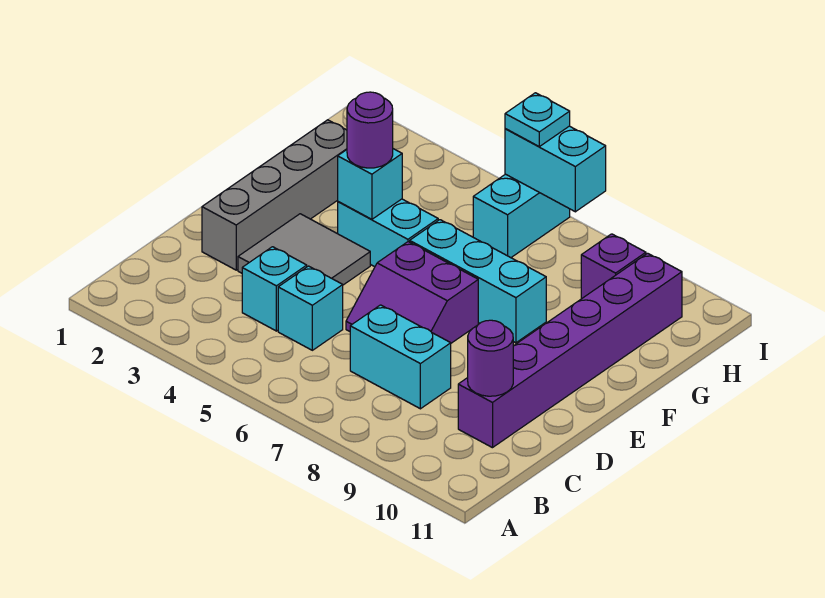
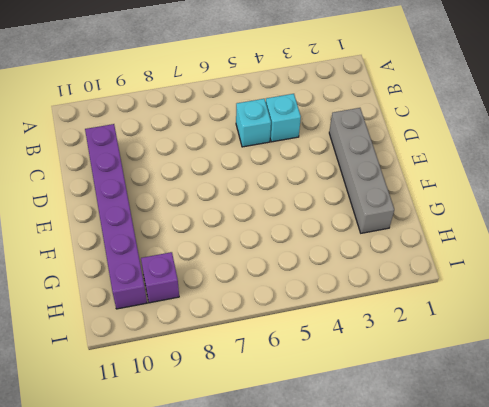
none -> cyan brick C7:C8 level 1
none -> grey tile D3:E4 level 1
none -> purple slope D6:E7 level 1 top E

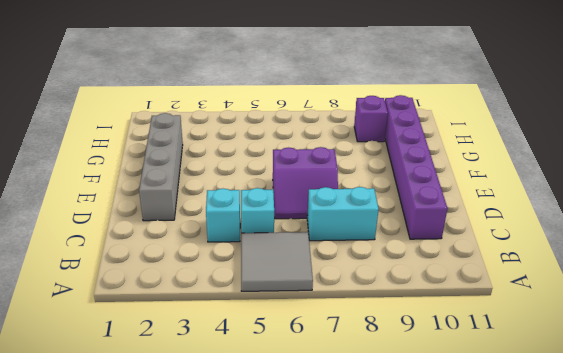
grey tile A5:B6 level 1 -> grey tile D3:E4 level 1
none -> cyan brick F4:F5 level 1
none -> cyan brick F6:F8 level 1
none -> cyan brick H6:I6 level 1

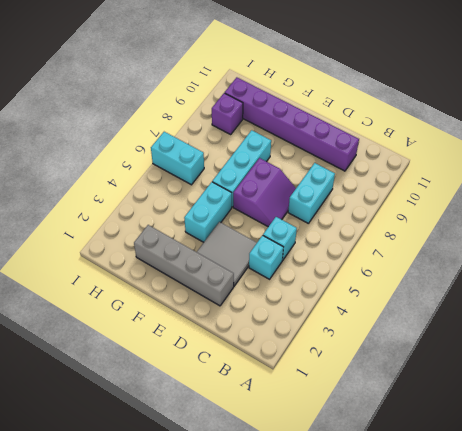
none -> purple round brick C10 level 2
none -> cyan brick F4 level 2
none -> cyan brick I6:I7 level 2

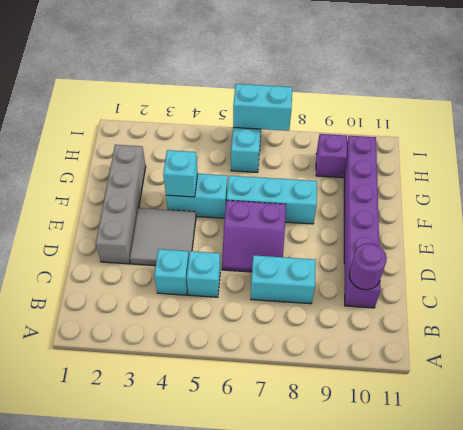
none -> purple round brick F4 level 3
none -> cyan plate I6 level 3

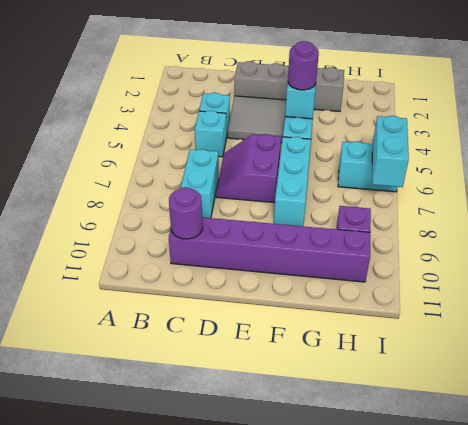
none -> cyan plate I6 level 3

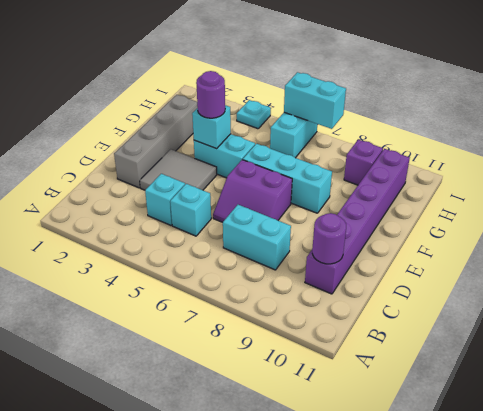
cyan plate I4 level 1 -> cyan plate I6 level 3

